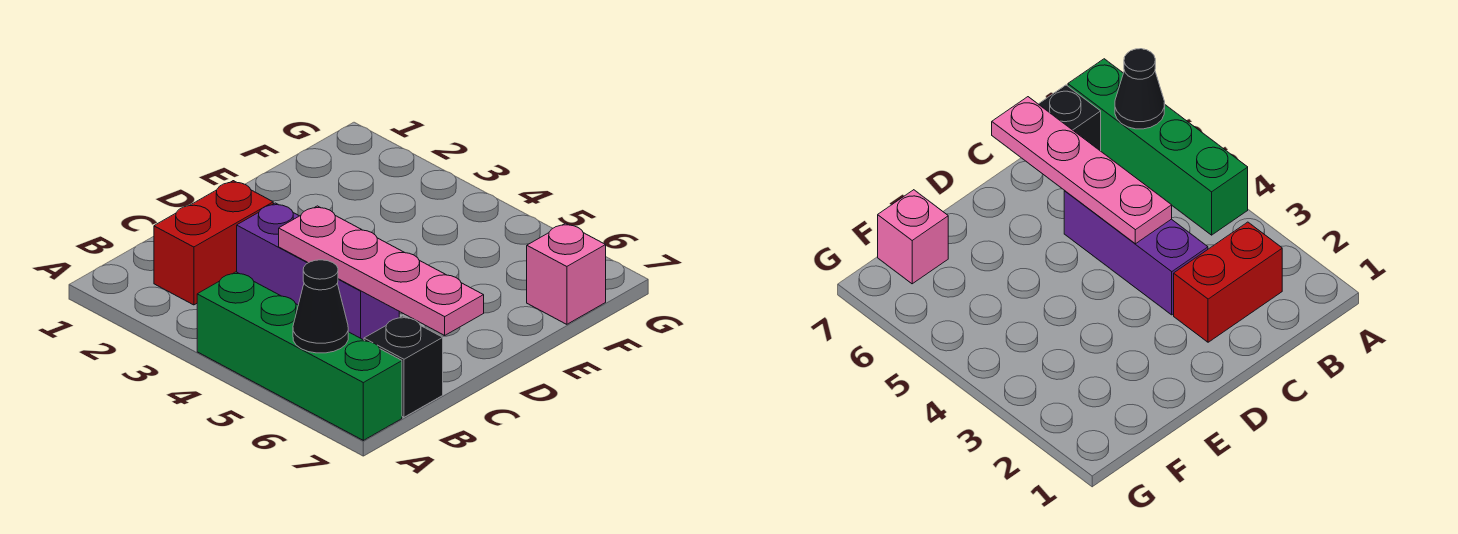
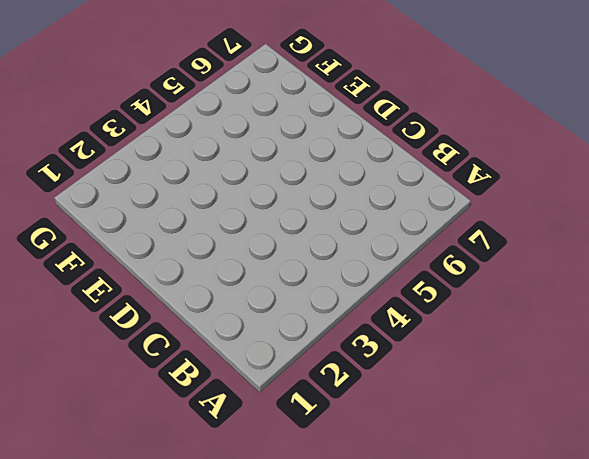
none -> green brick A4:A7 level 1
none -> red brick B2:C2 level 1

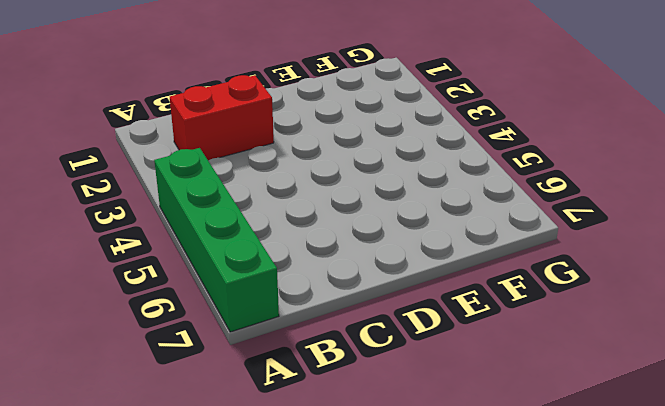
none -> black brick B7 level 1
none -> purple brick C3:C5 level 1

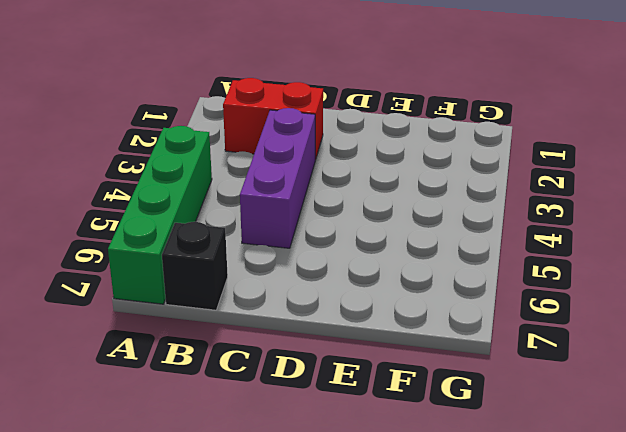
none -> pink brick F7 level 1
none -> black cone A6 level 2

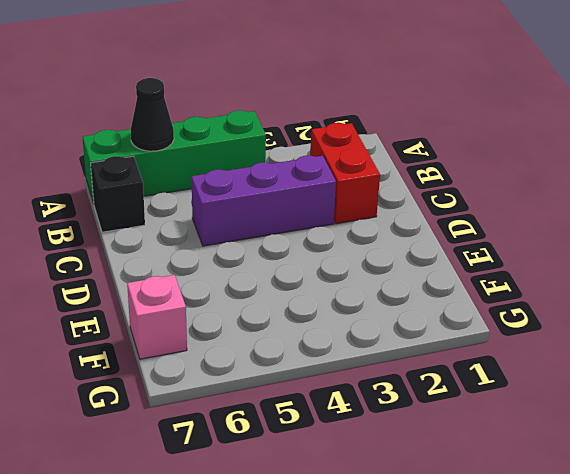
none -> pink plate C4:C7 level 2

